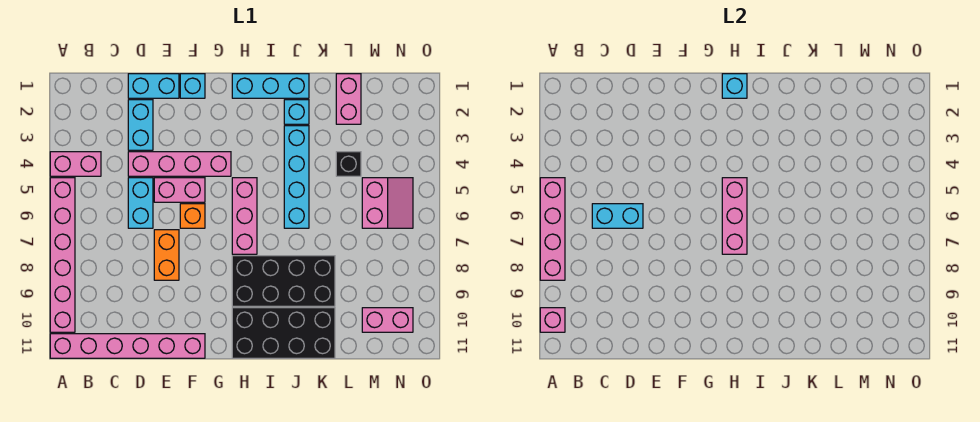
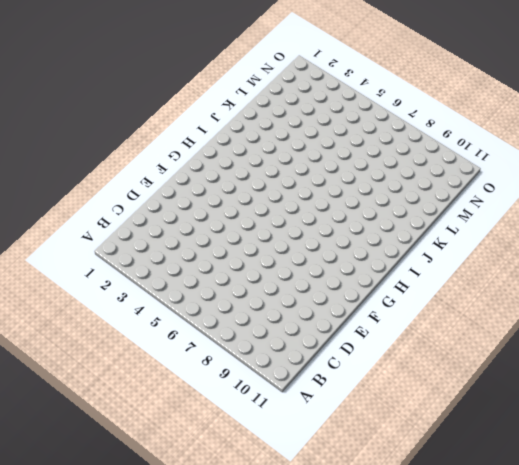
none -> pink brick A4:B4 level 1
none -> pink brick A5:A10 level 1
none -> pink brick A11:F11 level 1

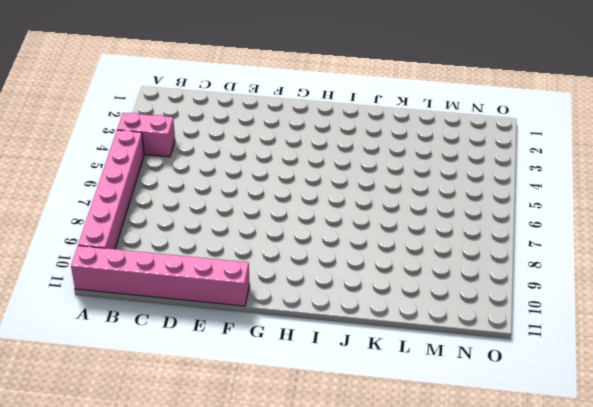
none -> cyan brick D1:E1 level 1
none -> cyan brick D2:D3 level 1
none -> pink brick D4:G4 level 1

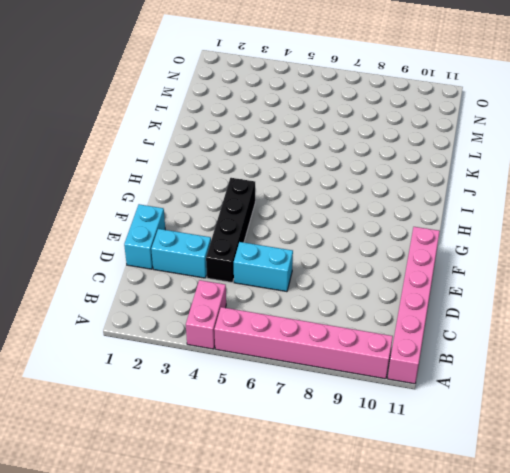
black brick D4:G4 level 1 -> pink brick D4:G4 level 1
none -> pink brick E5:F5 level 1
none -> orange brick E7:E8 level 1
none -> cyan brick F1 level 1

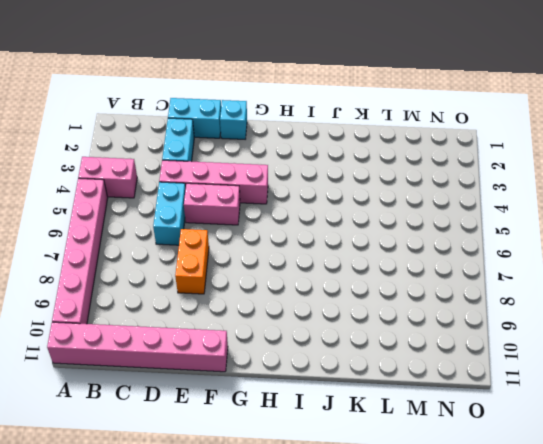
none -> orange brick F6 level 1
none -> cyan brick H1:J1 level 1
none -> pink brick H5:H7 level 1

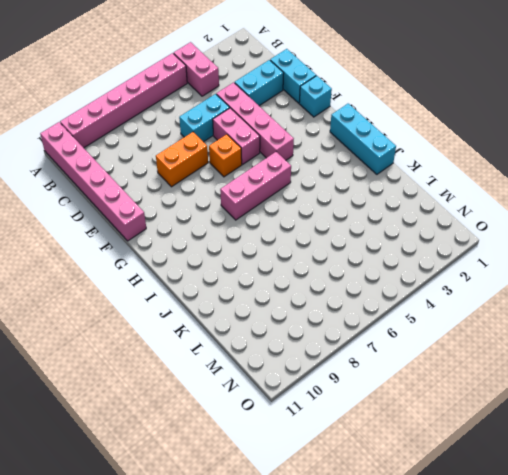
none -> black brick H8:K9 level 1
none -> black brick H10:K11 level 1
none -> cyan brick J2 level 1

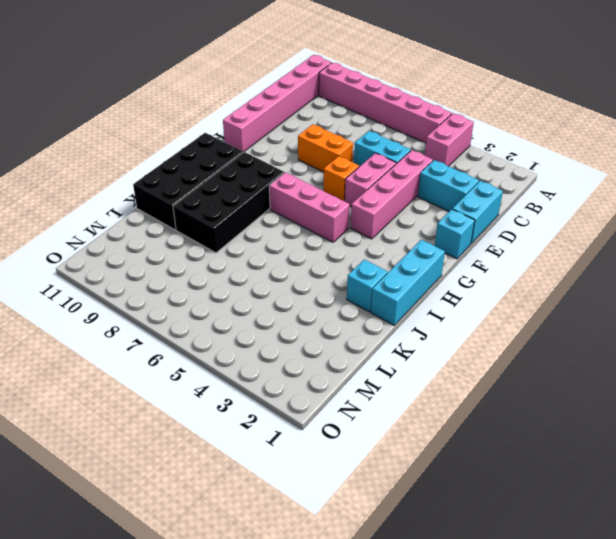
none -> cyan brick J3:J6 level 1
none -> pink brick L1:L2 level 1
none -> black brick L4 level 1

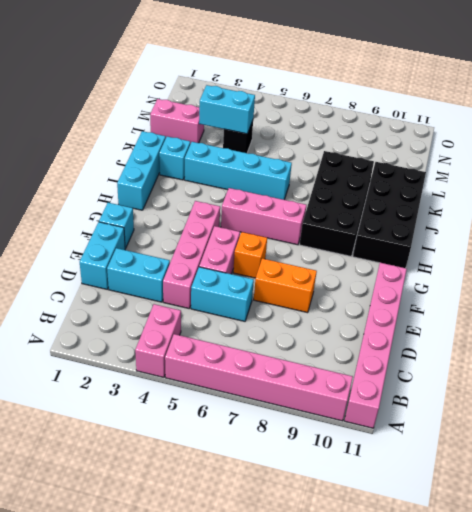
cyan brick L3:L4 level 2 -> cyan brick C6:D6 level 2
none -> pink slope M5:N6 level 1 top M
none -> pink brick M10:N10 level 1
none -> pink brick A5:A8 level 2

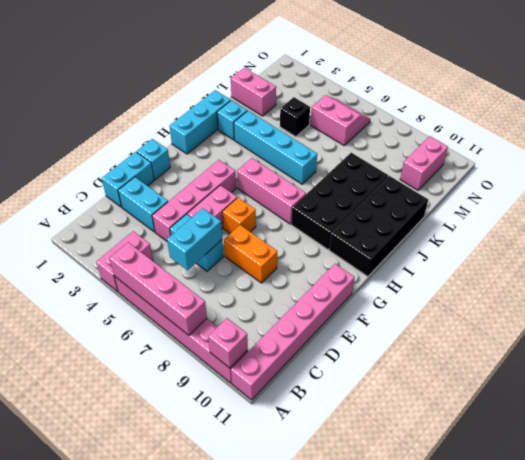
none -> cyan brick H1 level 2
none -> pink brick H5:H7 level 2

